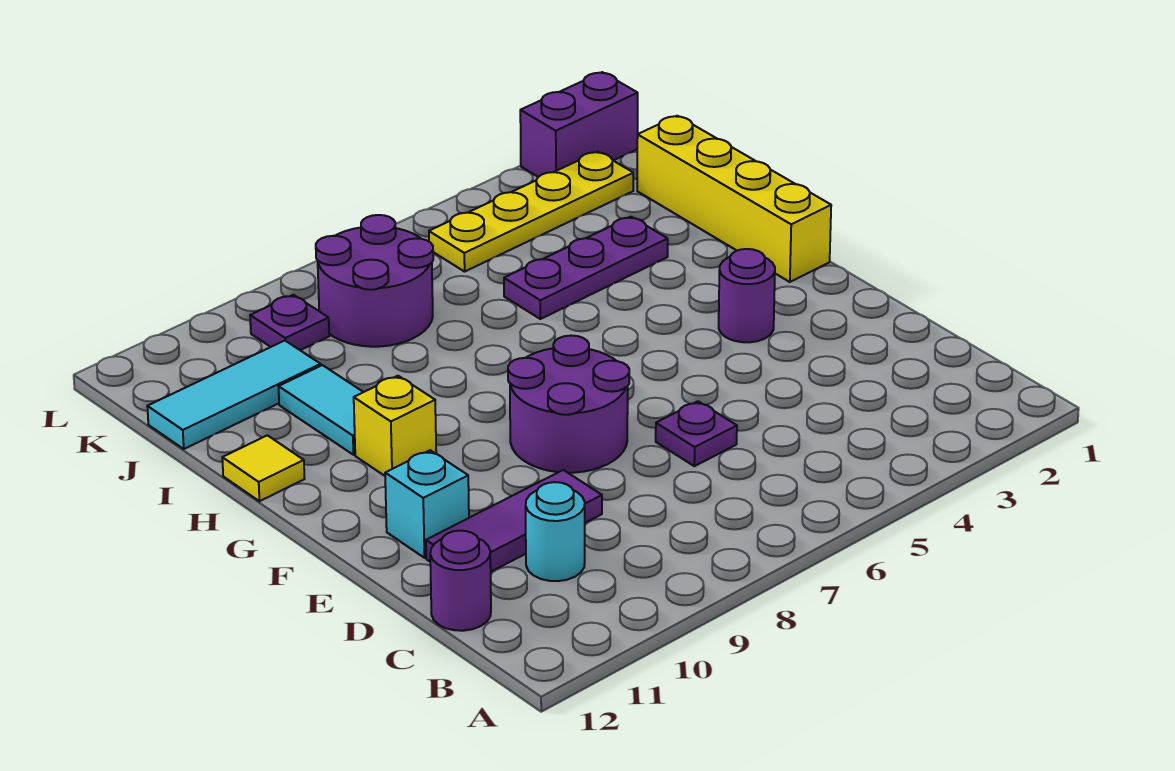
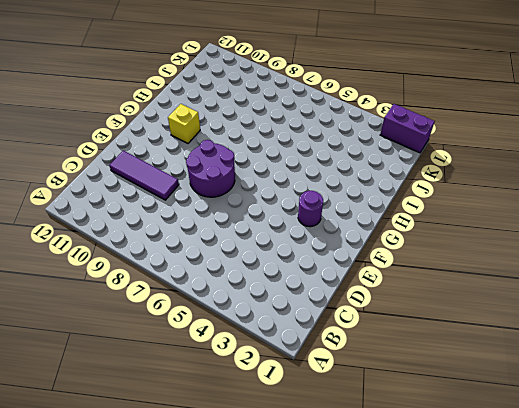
none -> cyan round brick C10 level 1
none -> purple round brick C12 level 1
none -> purple plate D6 level 1

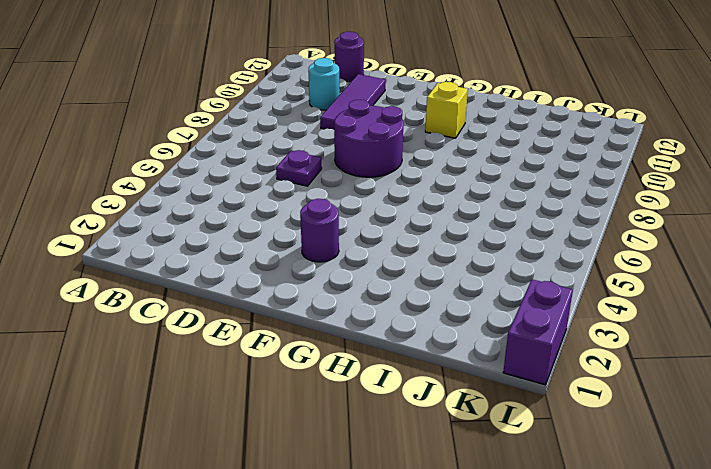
none -> cyan brick E11 level 1
none -> yellow brick G1:J1 level 1
none -> cyan tile H10:I10 level 1

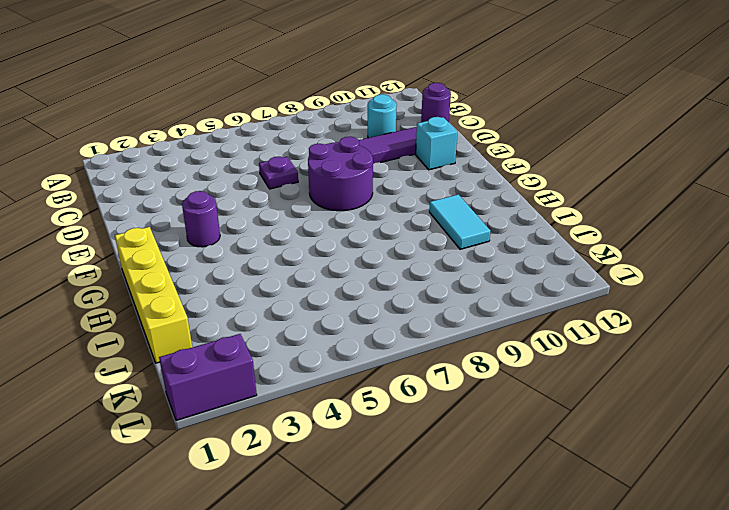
none -> yellow brick G10 level 1
none -> yellow tile H12 level 1
none -> purple plate I3:I5 level 1

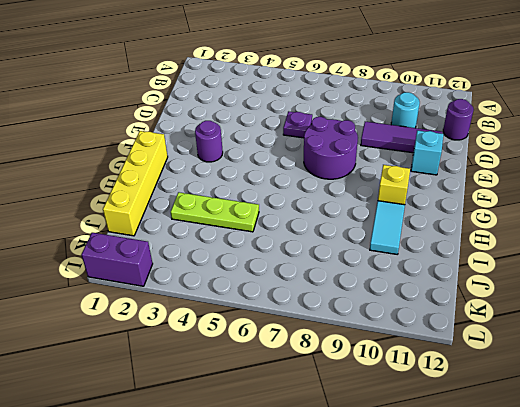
lime plate I3:I5 level 1 -> purple plate I3:I5 level 1
none -> yellow tile H12 level 1
none -> purple round brick J7:K8 level 1
none -> cyan tile J10:J12 level 1

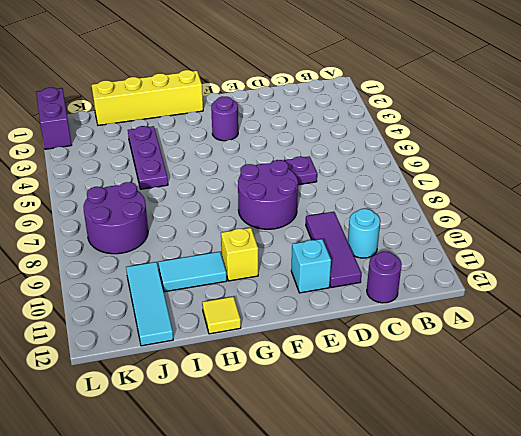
none -> yellow plate K2:K5 level 1
none -> purple plate K9 level 1

